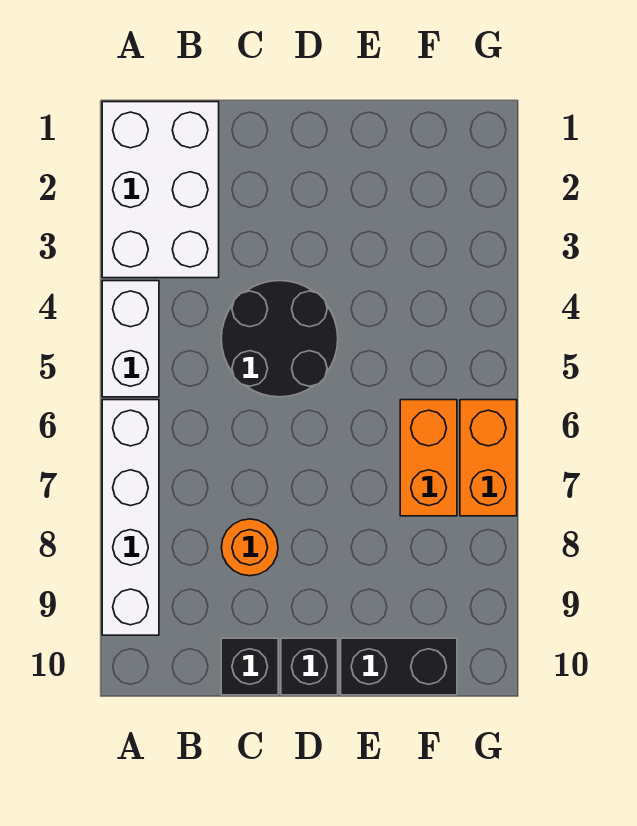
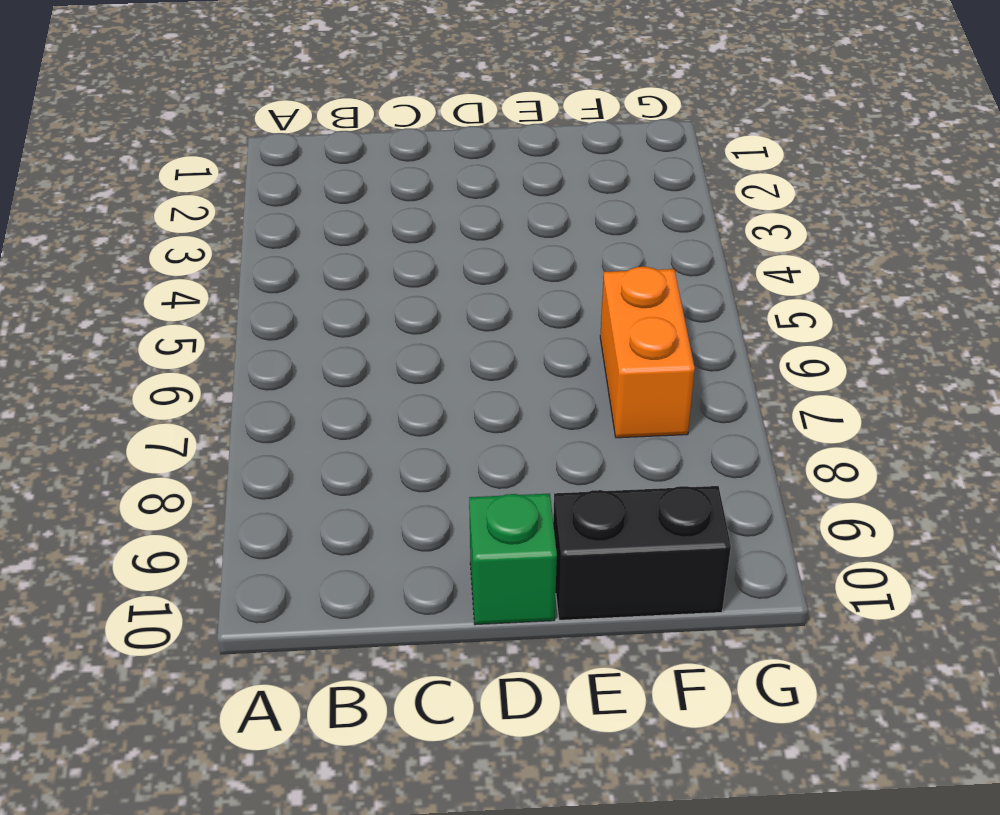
green brick D10 level 1 -> black brick D10 level 1
none -> white brick A1:B3 level 1
none -> white brick A4:A5 level 1

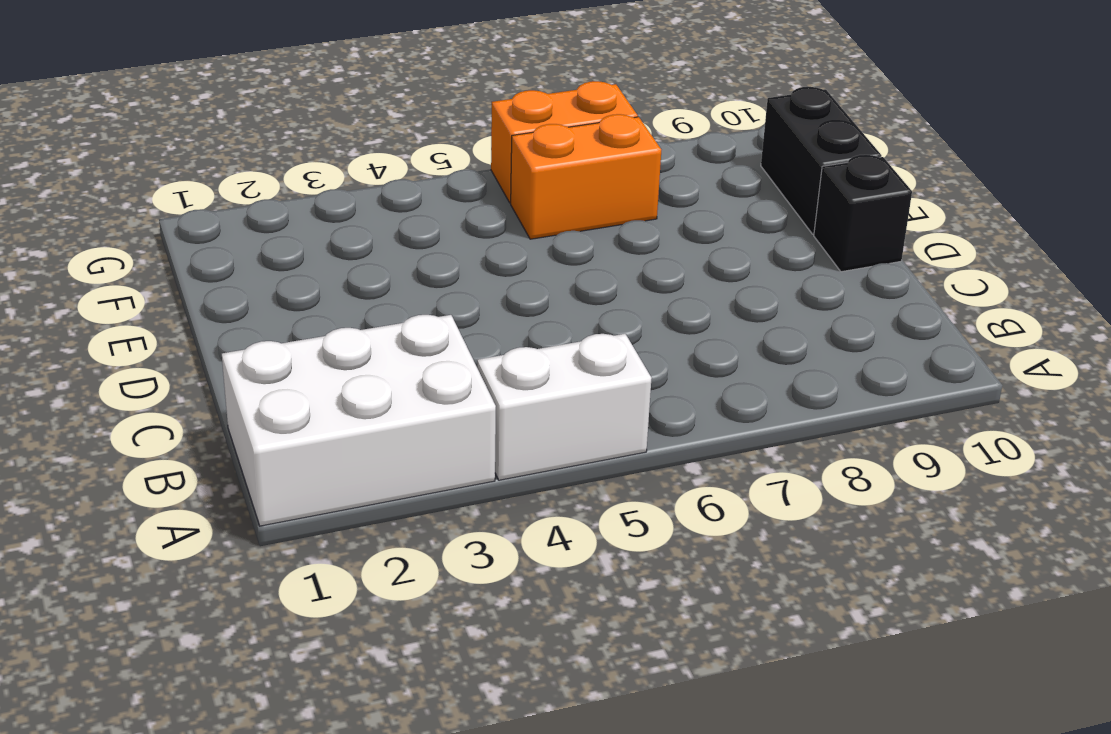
none -> white brick A6:A9 level 1
none -> black round brick C4:D5 level 1

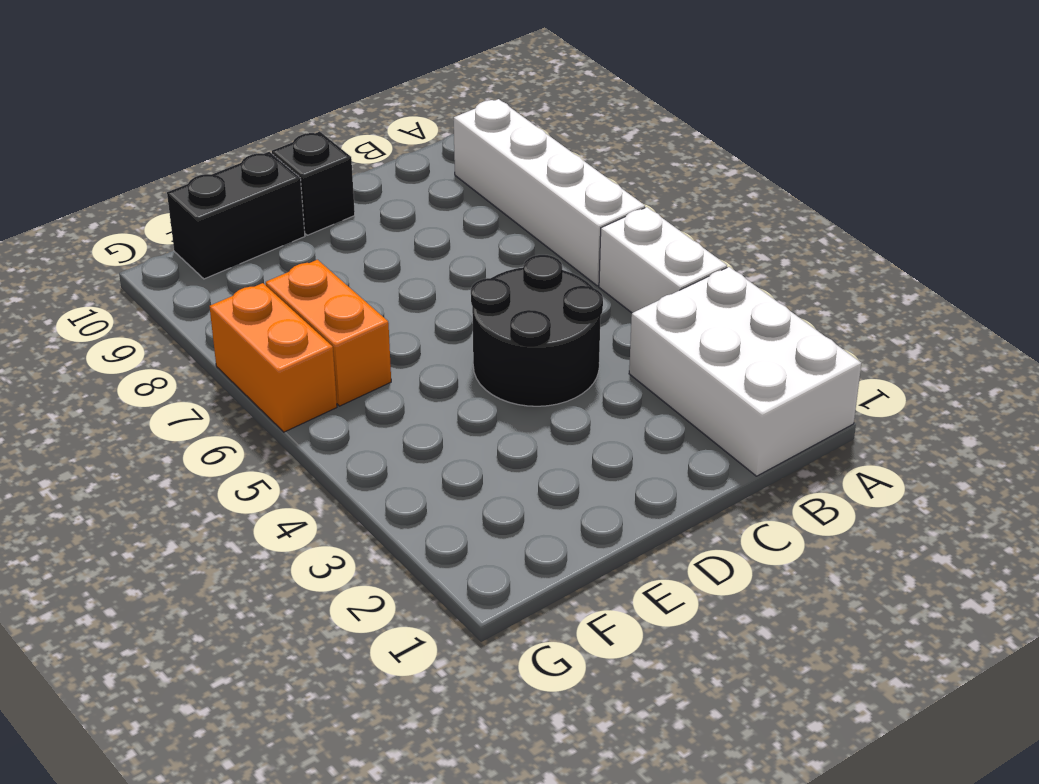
none -> orange round brick C8 level 1
none -> black brick C10 level 1

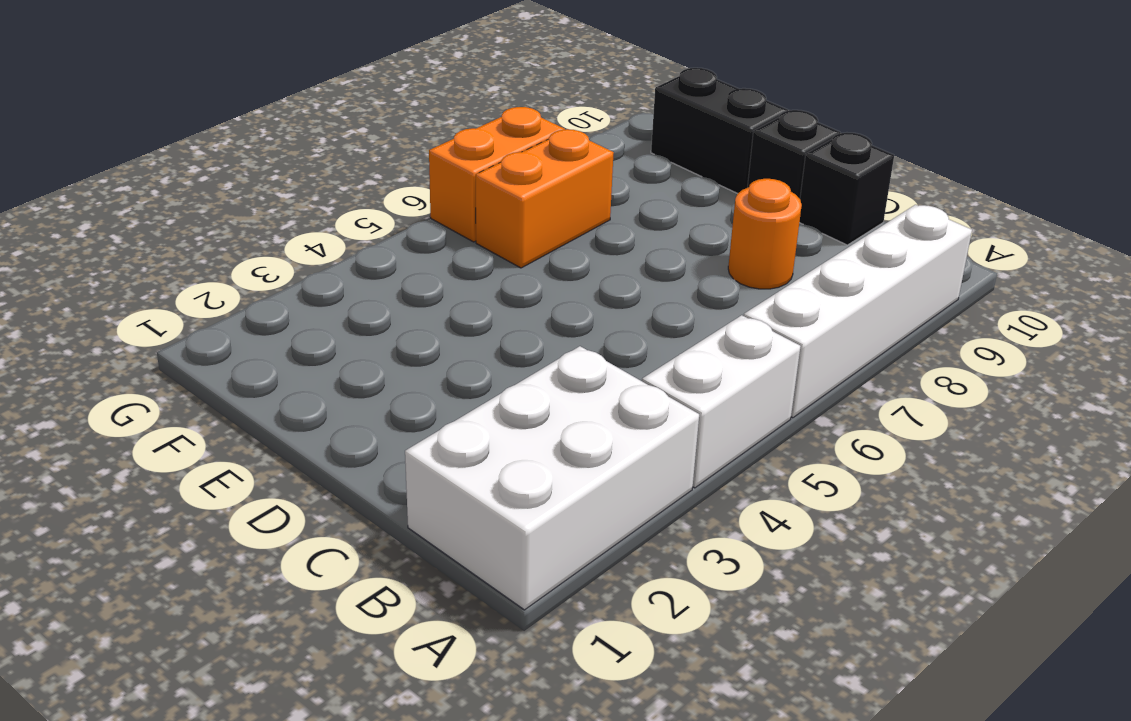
none -> black round brick C4:D5 level 1

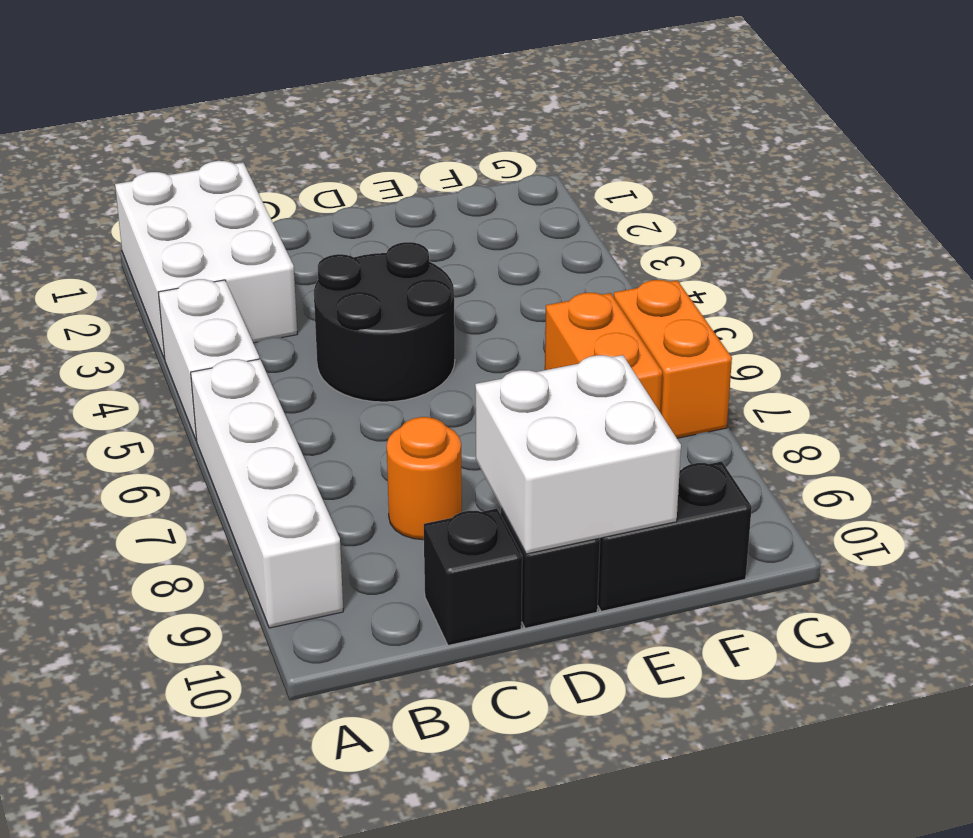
white brick D9:E10 level 2 -> none

